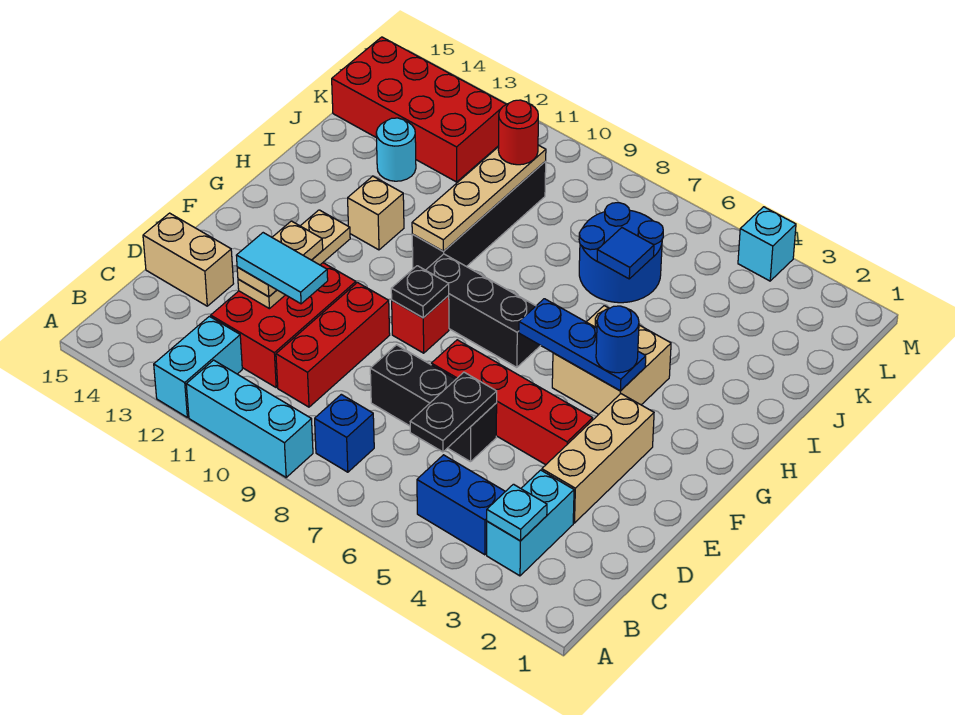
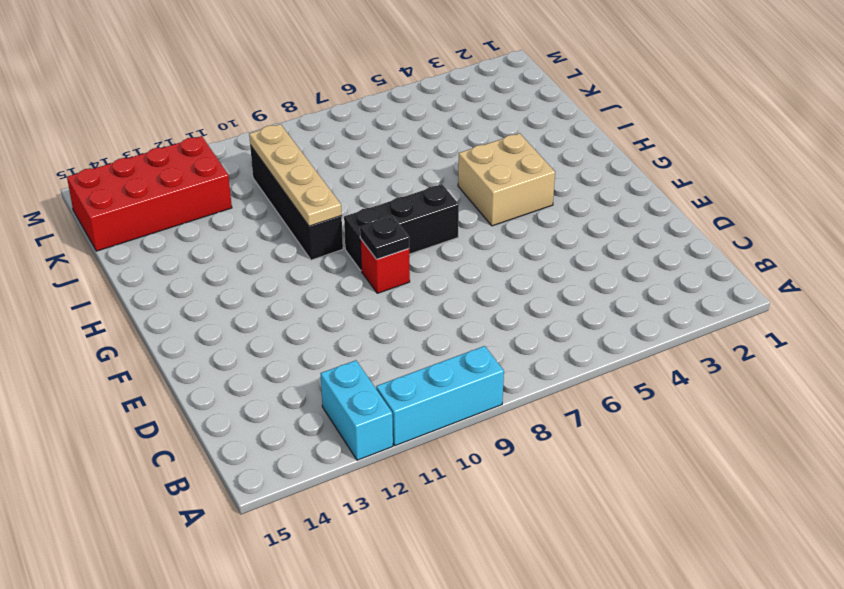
none -> cyan brick B3:C3 level 1
none -> blue brick B4:B5 level 1
none -> blue brick B8 level 1
none -> red brick C10:E10 level 1

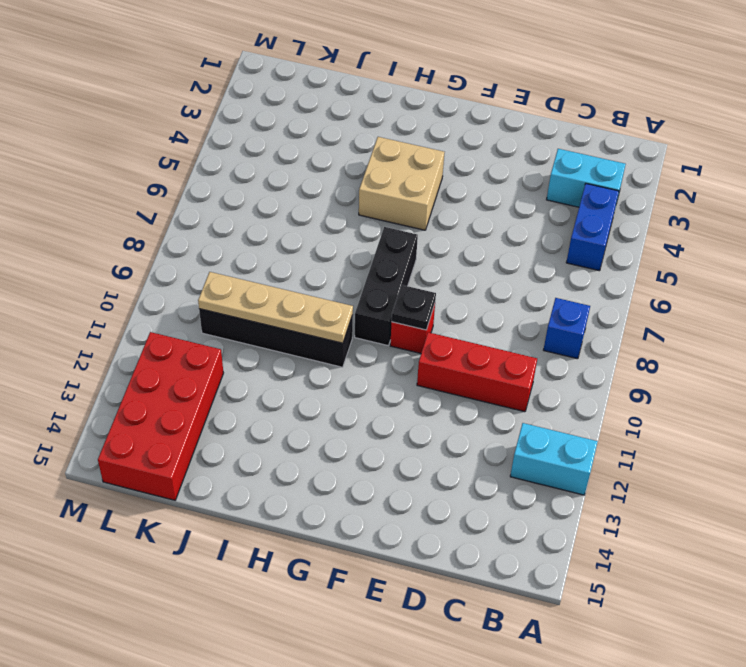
none -> cyan brick A9:A11 level 1
none -> red brick C11:E12 level 1
none -> tan brick D3:F3 level 1
none -> black brick D6:D8 level 1

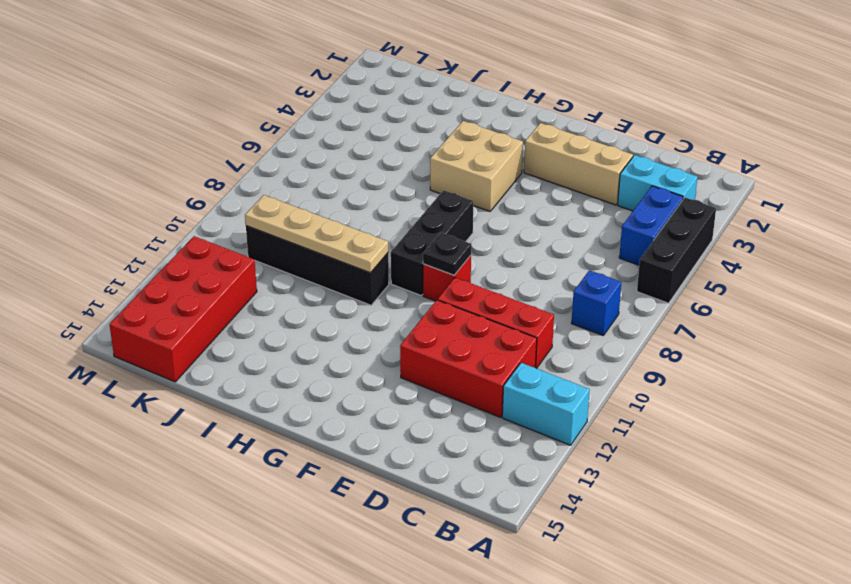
black brick A4:A6 level 1 -> black brick D6:D8 level 1
none -> cyan brick A9:A11 level 1
none -> tan brick D14:D15 level 1
none -> red brick E4:E7 level 1
none -> tan brick H12 level 1

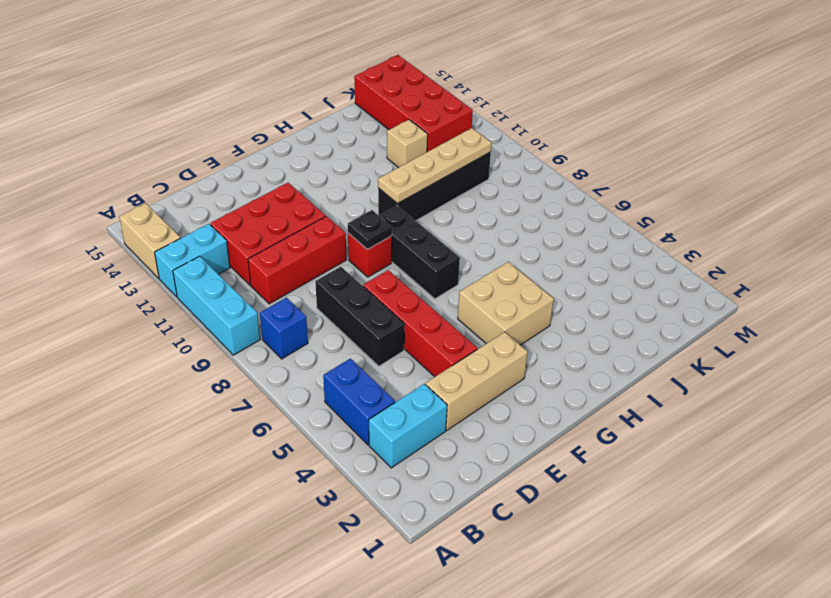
tan brick A13:A14 level 1 -> tan brick D14:D15 level 1
tan brick J12 level 1 -> tan brick H12 level 1
none -> blue round brick J6:K7 level 1
none -> cyan round brick J13 level 1
none -> cyan brick M4 level 1
none -> cyan plate B3 level 2

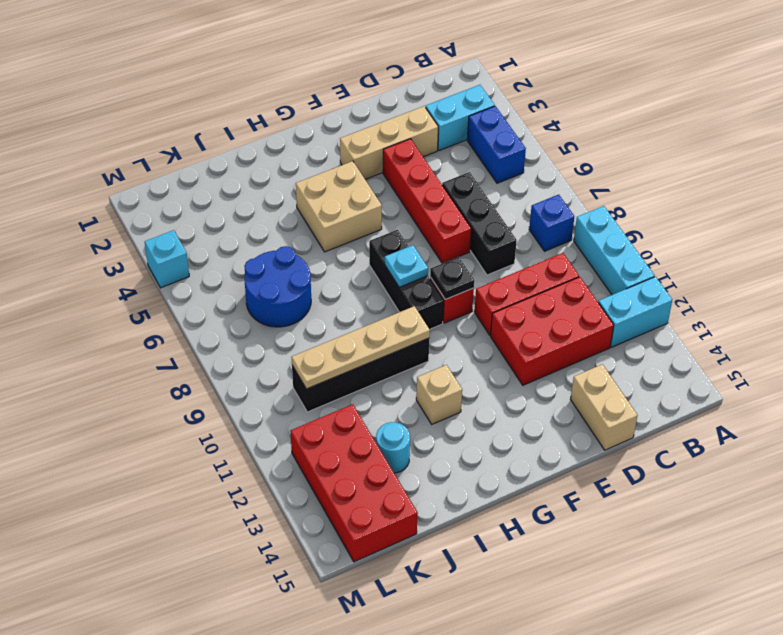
cyan plate G8 level 2 -> cyan plate B3 level 2
none -> black plate C6:D6 level 2
none -> tan plate D12:F12 level 2
none -> blue plate G4:G6 level 2
none -> blue tile J6 level 2

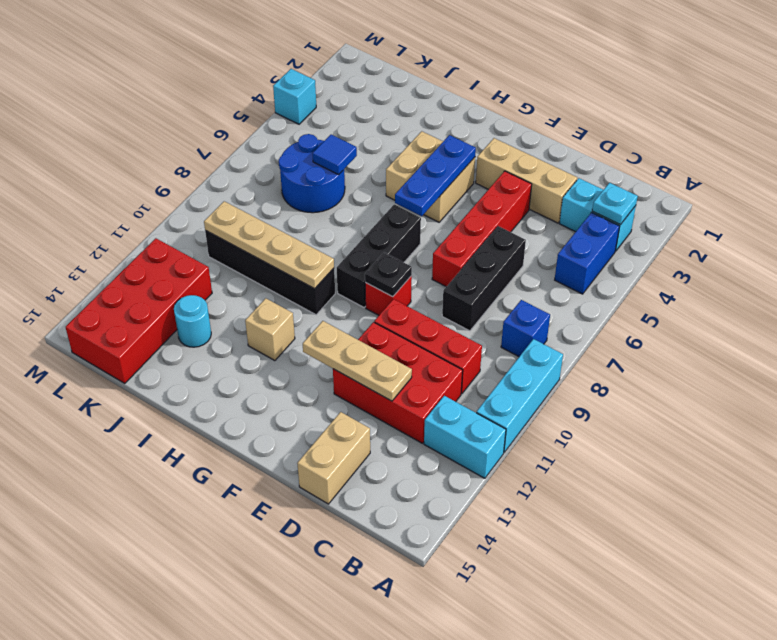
none -> black plate C6:D6 level 2
none -> tan plate D12:E12 level 3
none -> blue round brick G4 level 3
none -> red round brick K10 level 3

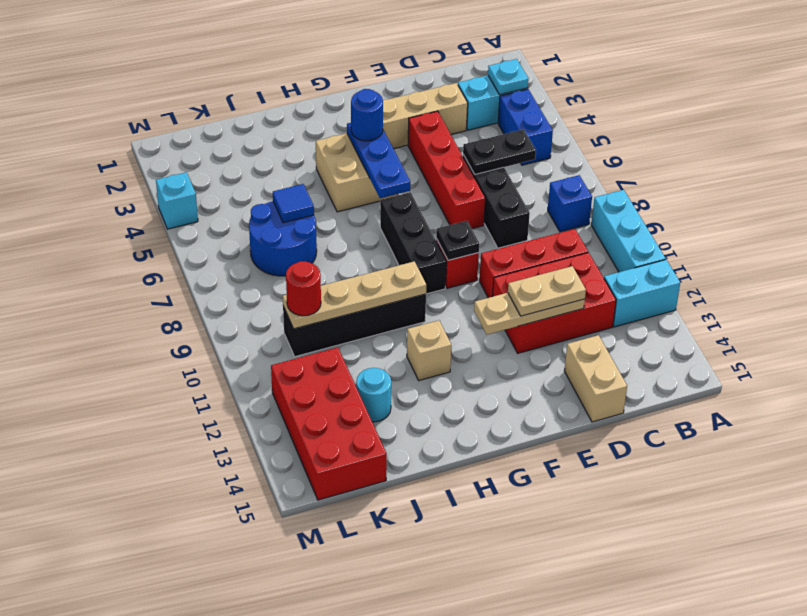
none -> cyan tile D11:D12 level 4

